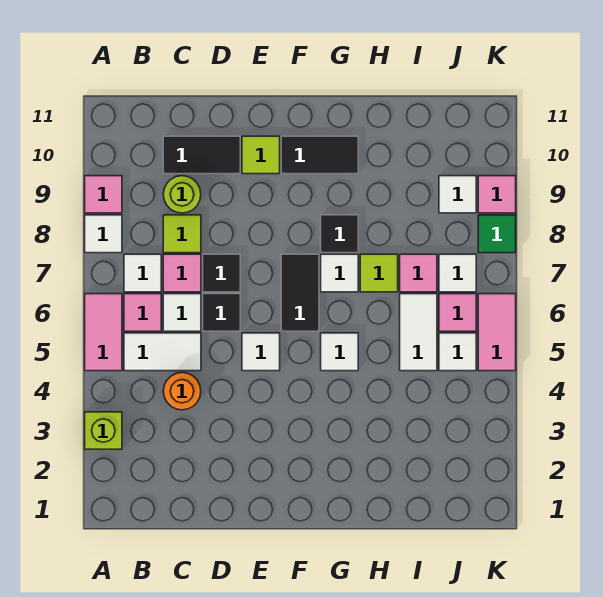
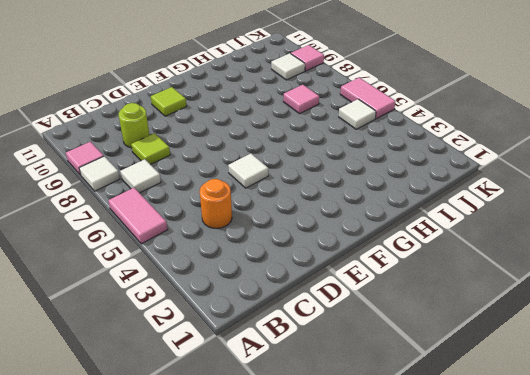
none -> lime brick A3 level 1
none -> white tile B5:C5 level 1
none -> pink tile B6 level 1
none -> white tile C6 level 1

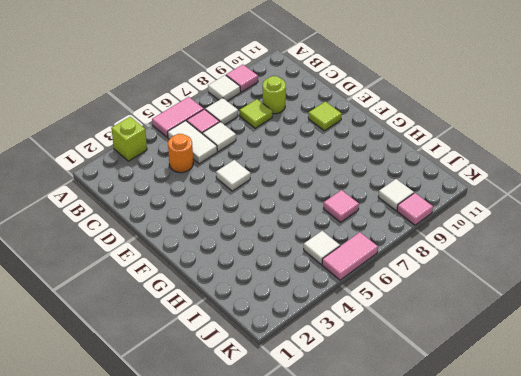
none -> pink tile C7 level 1
none -> black tile C10:D10 level 1
none -> black tile D6 level 1
none -> black tile D7 level 1

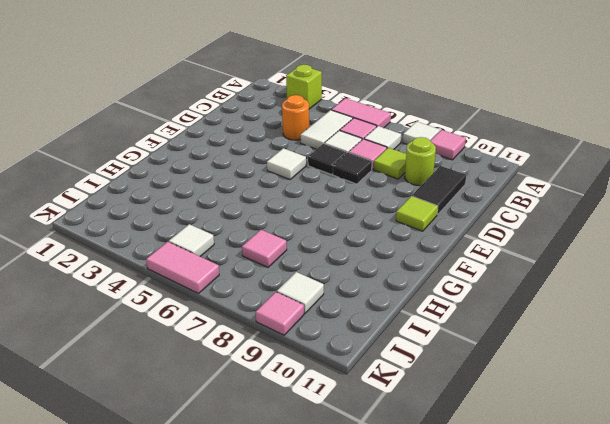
none -> black tile F6:F7 level 1
none -> black tile F10:G10 level 1
none -> white tile G5 level 1
none -> white tile G7 level 1

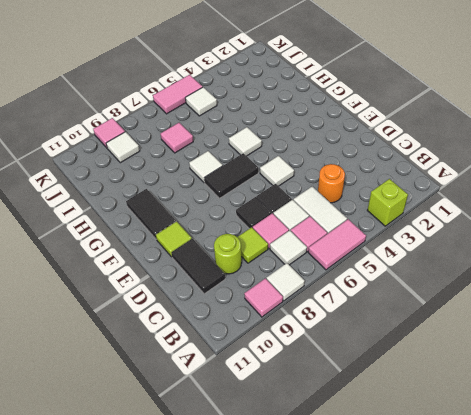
none -> black tile G8 level 1
none -> lime tile H7 level 1
none -> white tile I5:I6 level 1
none -> pink tile J6 level 1

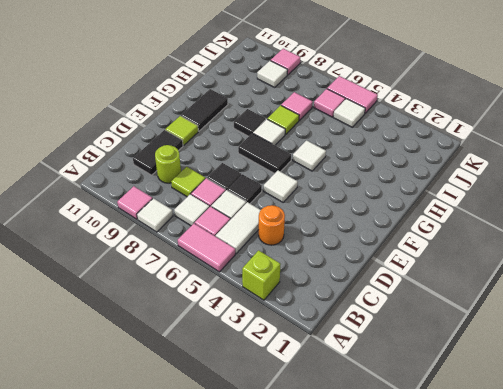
none -> white tile I5:I6 level 1
none -> white tile J7 level 1
none -> green tile K8 level 1

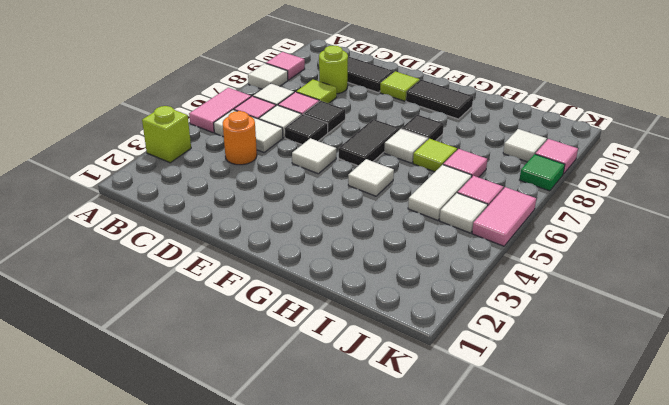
none -> white tile J7 level 1

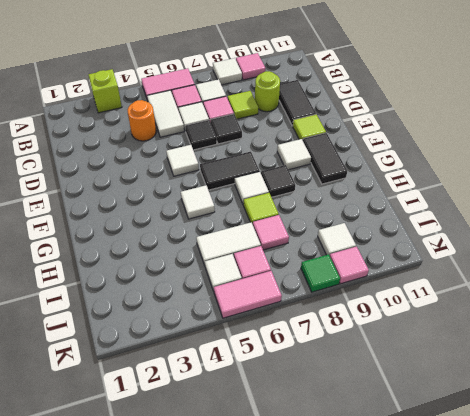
white tile F9 level 1 -> white tile J7 level 1

